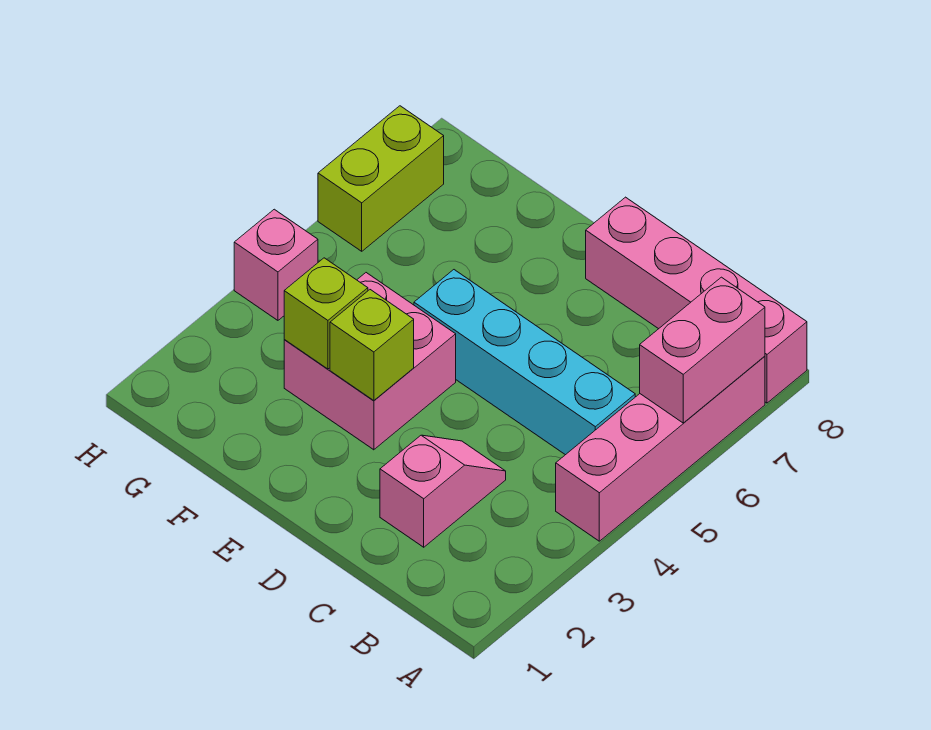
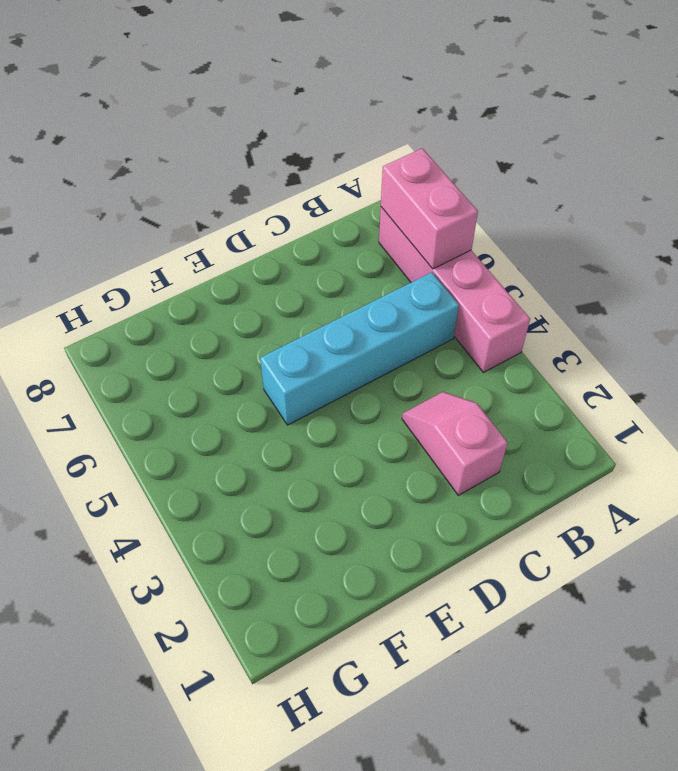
none -> pink brick A8:D8 level 1
none -> pink brick E3:F4 level 1

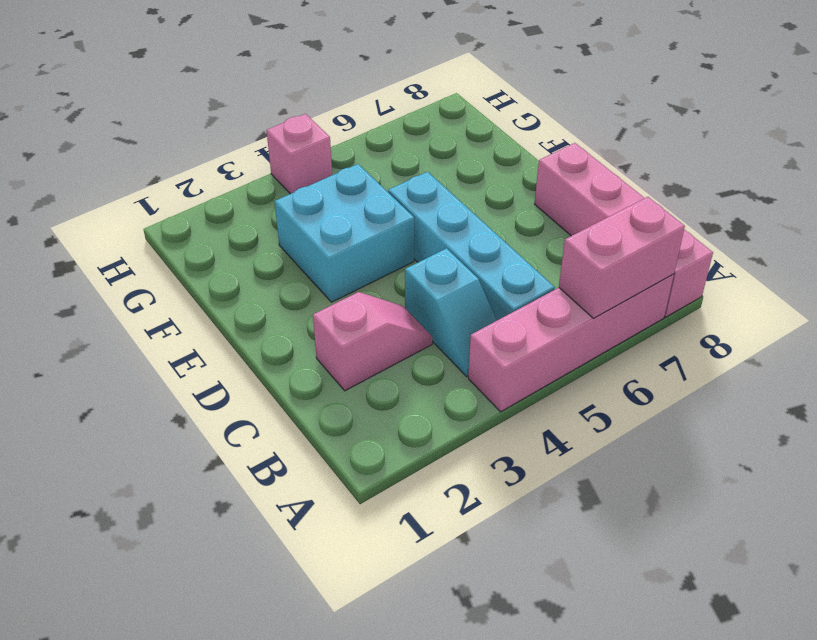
cyan slope B4:C4 level 1 top C -> none
cyan brick E3:F4 level 1 -> pink brick E3:F4 level 1
none -> lime brick H6:H7 level 1
none -> lime brick E3 level 2

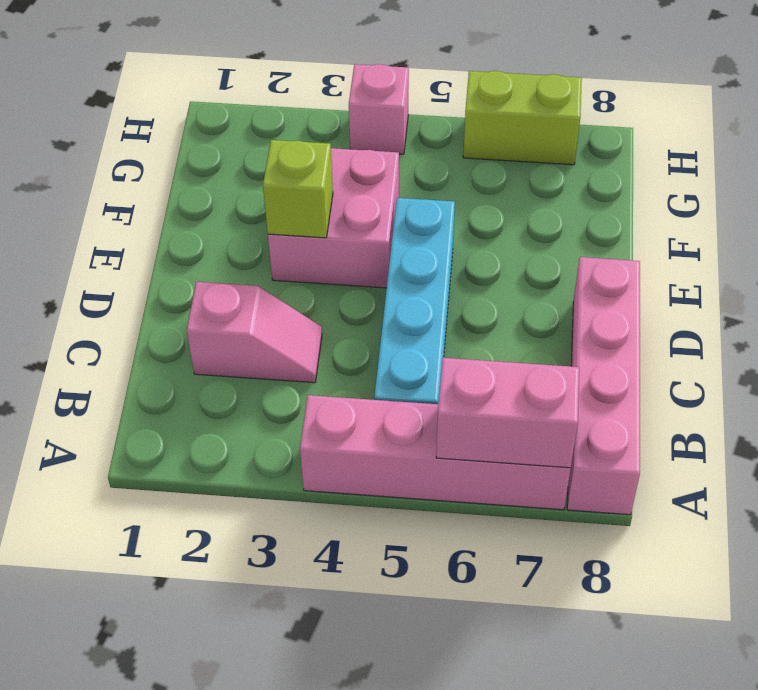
none -> lime brick F3 level 2

